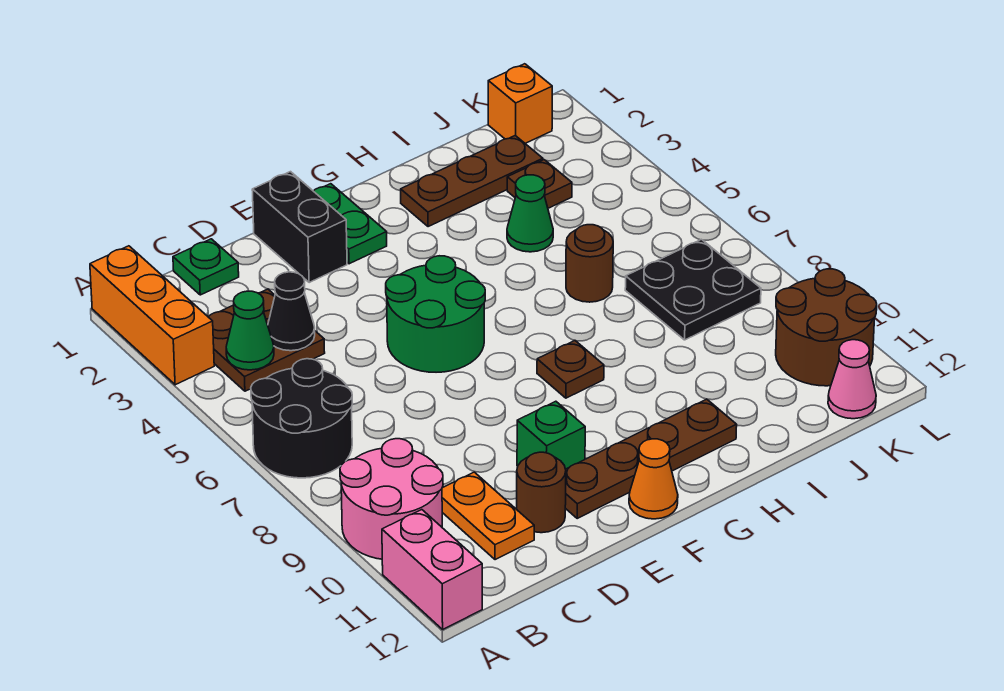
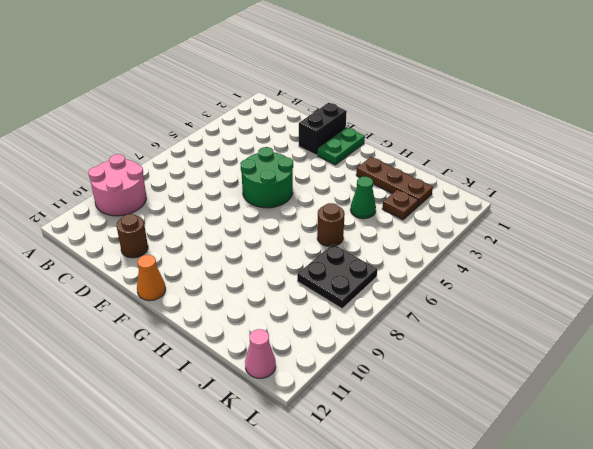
none -> orange brick A1:A3 level 1
none -> black round brick A6:B7 level 1
none -> pink brick A11:A12 level 1

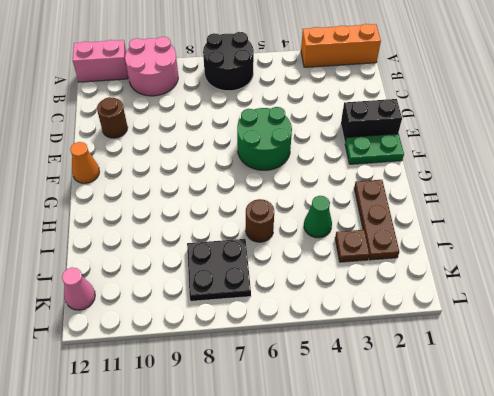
none -> brown plate B3:C4 level 1
none -> green plate C1 level 1
none -> orange plate C10:C11 level 1

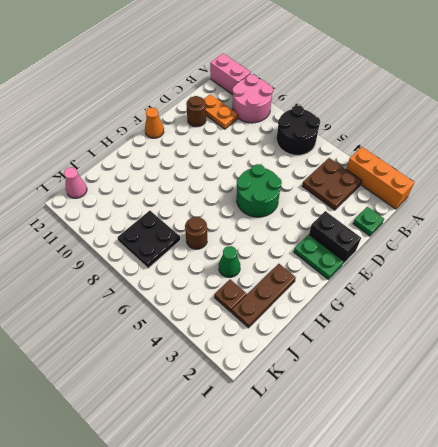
none -> green brick E10 level 1
none -> brown plate E11:H11 level 1
none -> brown plate G8 level 1

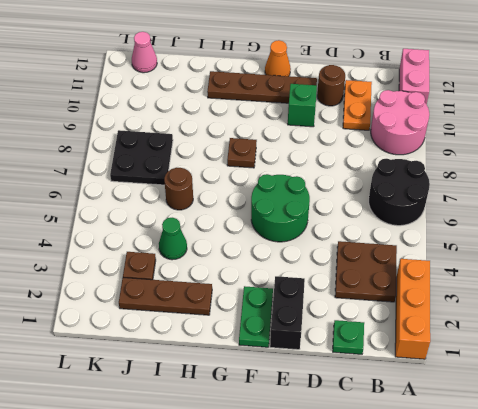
none -> orange brick K1 level 1
none -> brown round brick K10:L11 level 1
none -> green cone B4 level 2

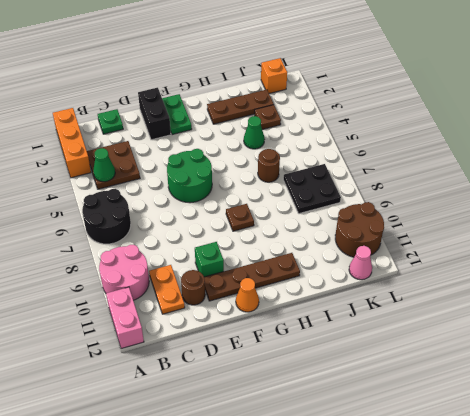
none -> black cone C4 level 2

